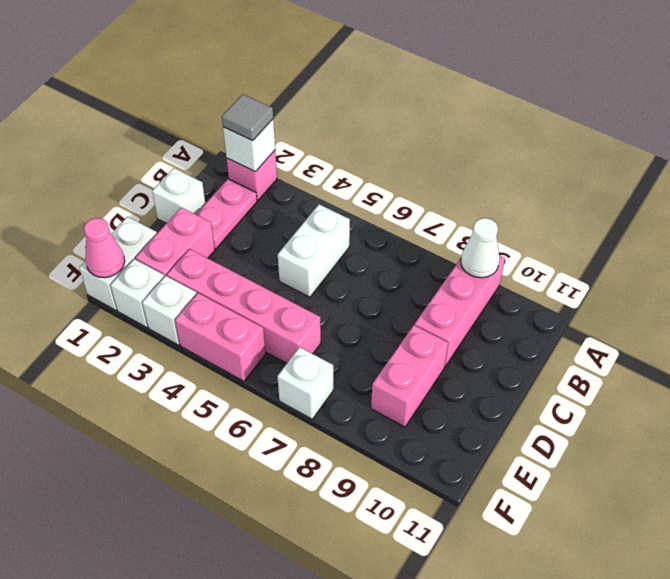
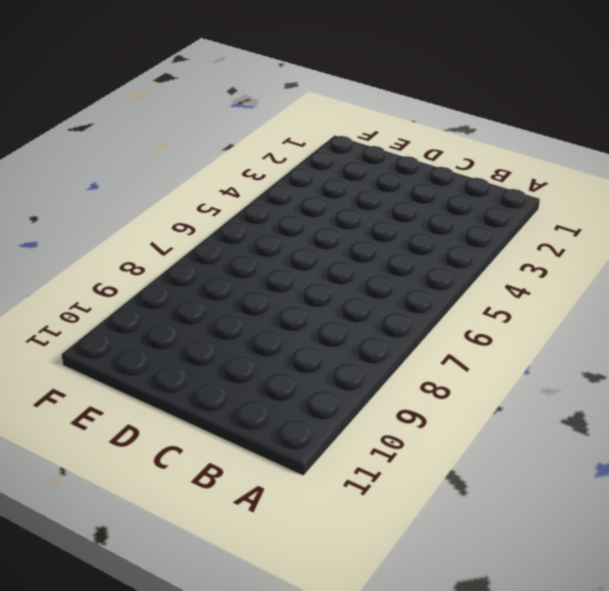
none -> pink brick A2 level 1
none -> pink brick A9:C9 level 1
none -> pink plate B2:C2 level 1

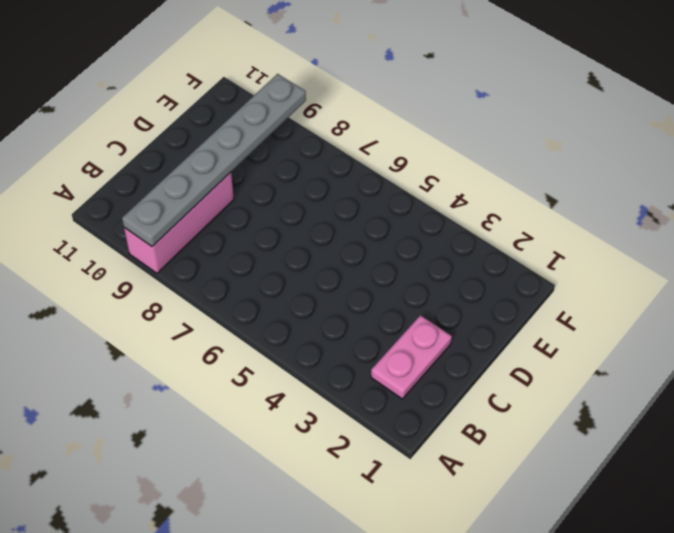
grey plate A9:F9 level 2 -> white cone A9 level 2
none -> pink brick A2 level 1
none -> white brick B5:C5 level 1
none -> white brick C1 level 1

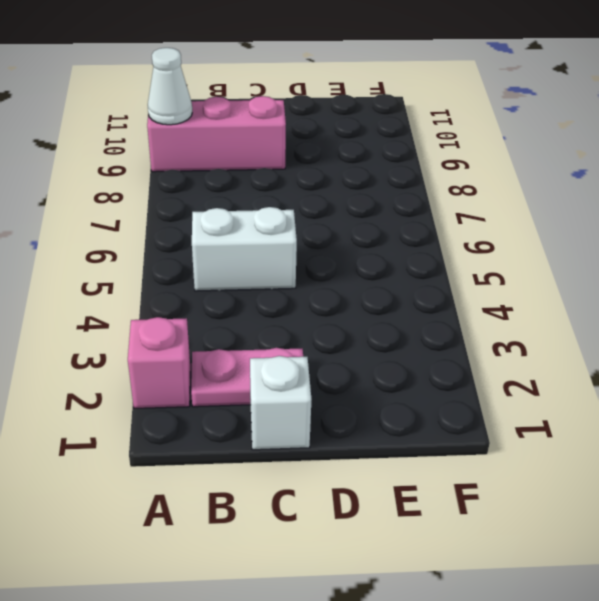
none -> pink brick D2:E2 level 1
none -> pink brick D9:E9 level 1
none -> white brick E1:F1 level 1

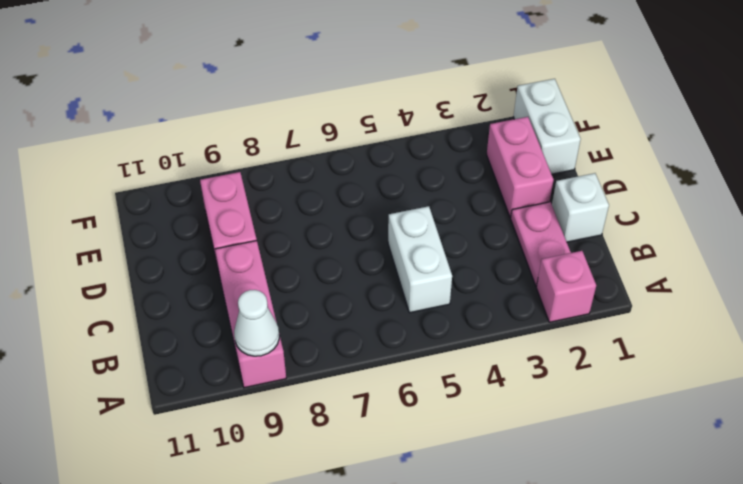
none -> pink brick E3:E6 level 1
none -> white brick F2 level 1
none -> white brick F3 level 1

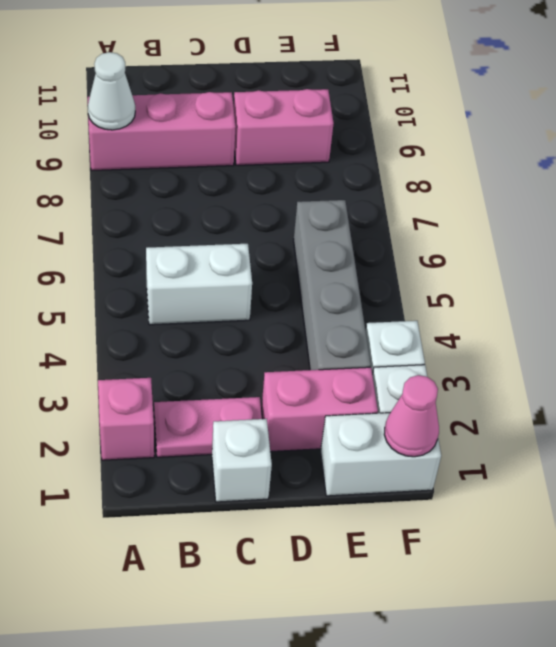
grey brick E3:E6 level 1 -> pink brick E3:E6 level 1
none -> pink brick F4:F5 level 1
none -> white brick F7 level 1
none -> white brick A2 level 2

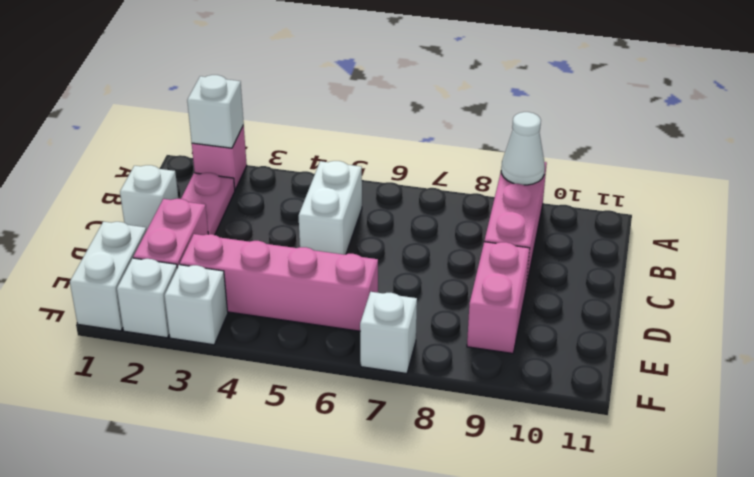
none -> pink brick F4:F5 level 1
none -> pink cone F1 level 2
none -> grey tile A2 level 3

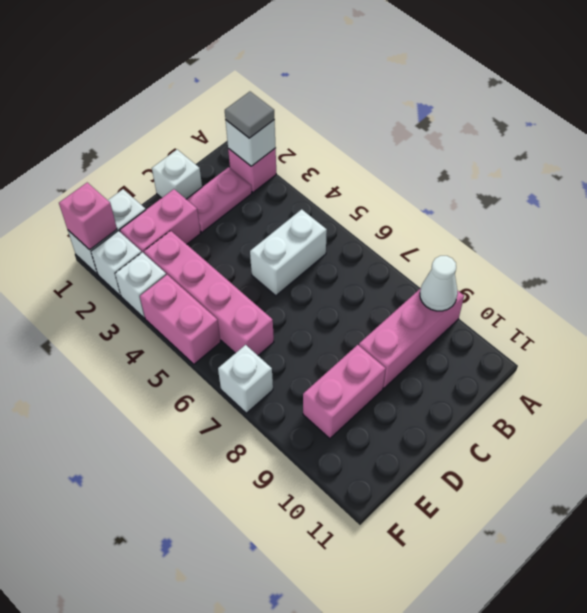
pink brick F1 level 2 -> pink cone F1 level 2

